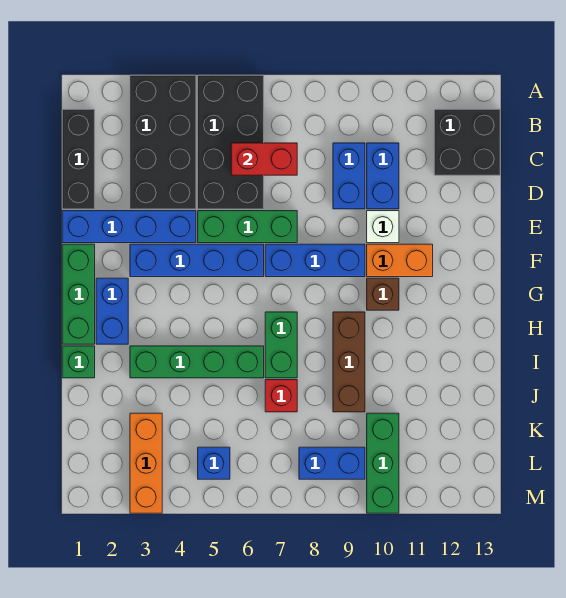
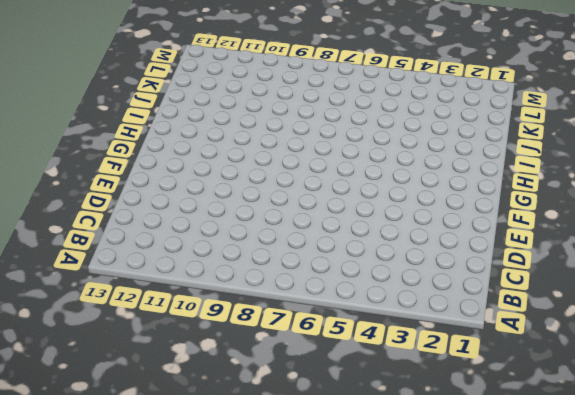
none -> black brick A3:D4 level 1
none -> black brick A5:D6 level 1
none -> black brick B1:D1 level 1

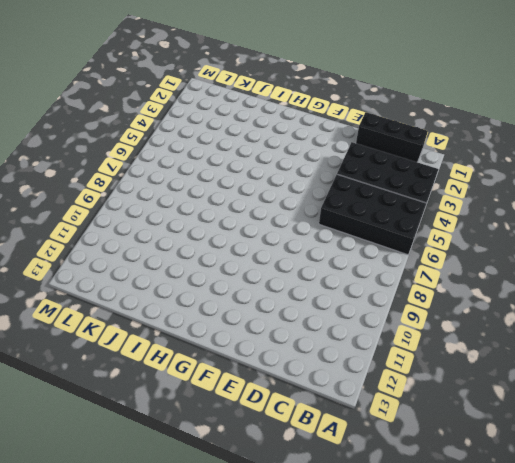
none -> black brick B12:C13 level 1
none -> blue brick C9:D9 level 1
none -> blue brick C10:D10 level 1

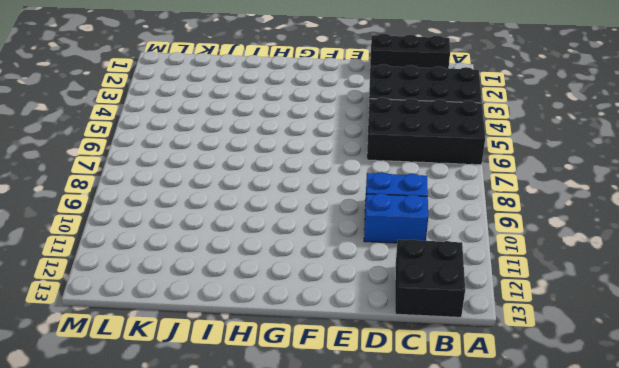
none -> blue brick E1:E4 level 1
none -> green brick E5:E7 level 1
none -> white brick E10 level 1

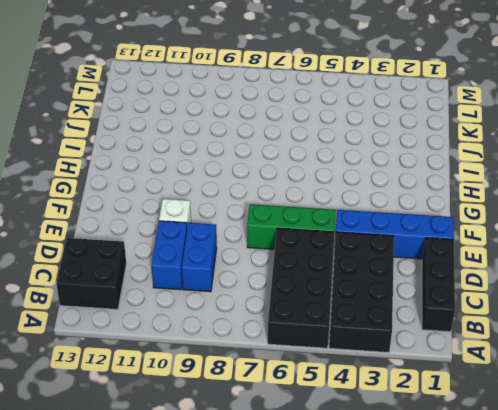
none -> green brick F1:H1 level 1
none -> blue brick F3:F6 level 1
none -> blue brick F7:F9 level 1

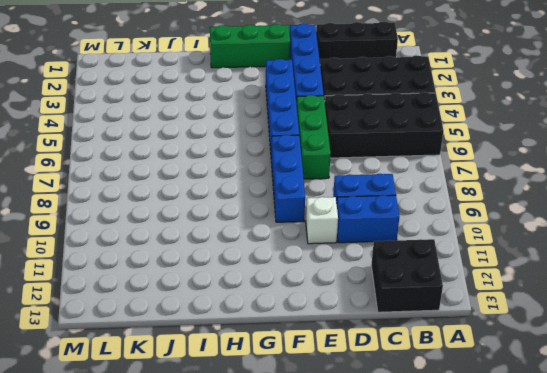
none -> orange brick F10:F11 level 1
none -> blue brick G2:H2 level 1
none -> brown brick G10 level 1

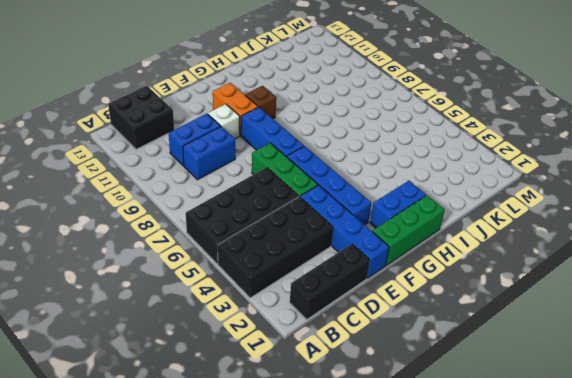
none -> green brick H7:I7 level 1
none -> brown brick H9:J9 level 1
none -> green brick I1 level 1

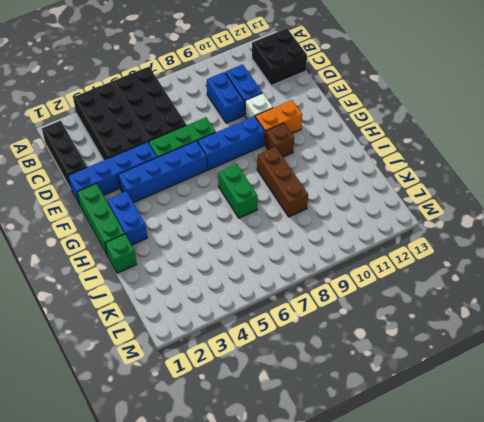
none -> green brick I3:I6 level 1
none -> red brick J7 level 1
none -> orange brick K3:M3 level 1

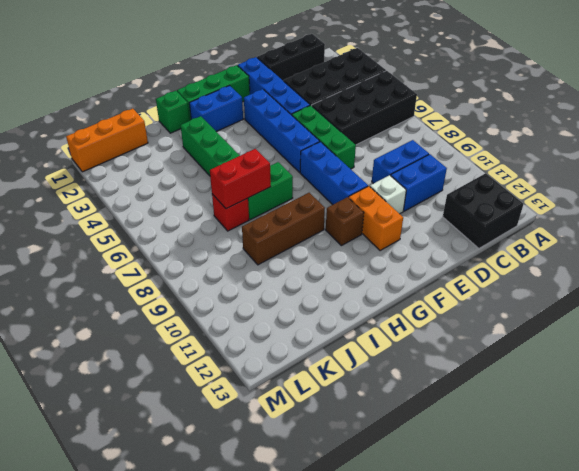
red brick I7:J7 level 2 -> red brick C6:C7 level 2
orange brick K1:M1 level 1 -> orange brick K3:M3 level 1
none -> green brick K10:M10 level 1
none -> blue brick L5 level 1
none -> blue brick L8:L9 level 1

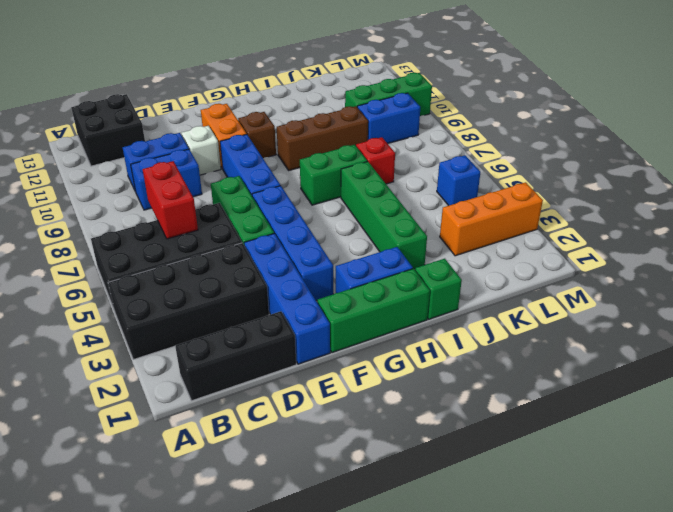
blue brick K9:L9 level 1 -> blue brick L8:L9 level 1

